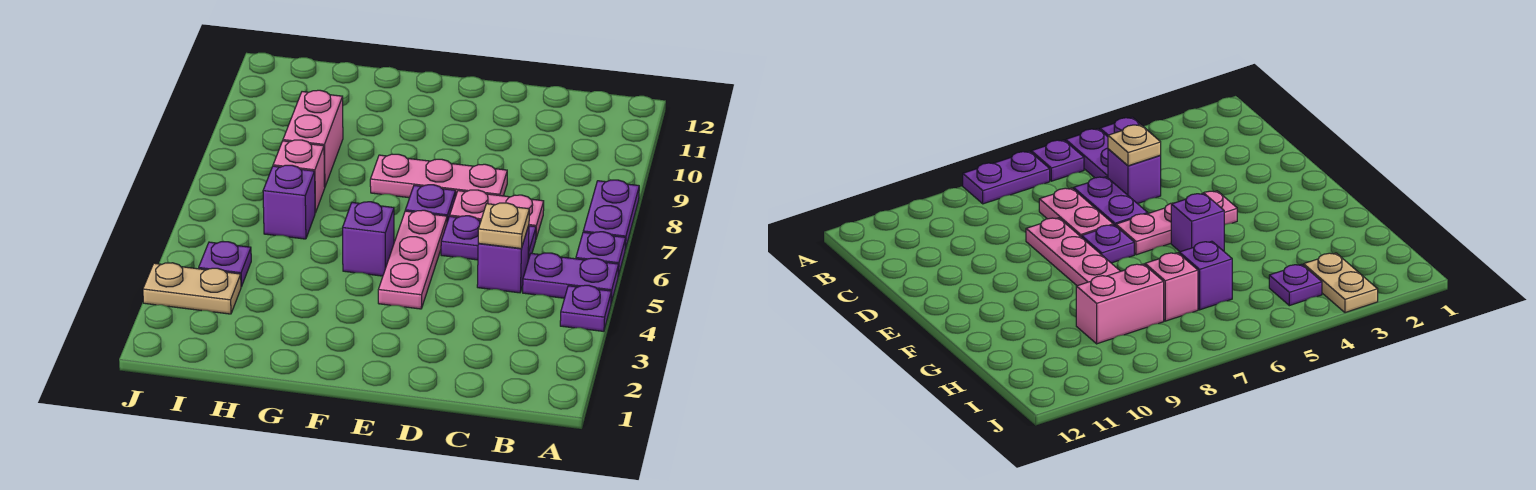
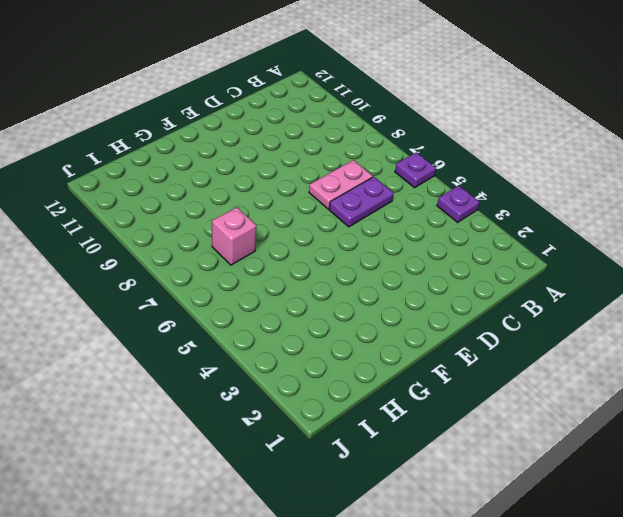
none -> purple plate A5:B5 level 1
none -> purple plate A7:A8 level 1
none -> purple brick C5 level 1

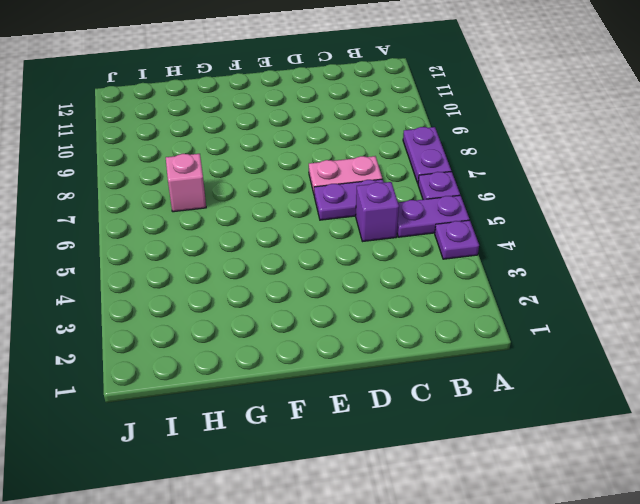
none -> pink plate D8:F8 level 1
none -> pink plate E4:E6 level 1
none -> purple plate E7 level 1

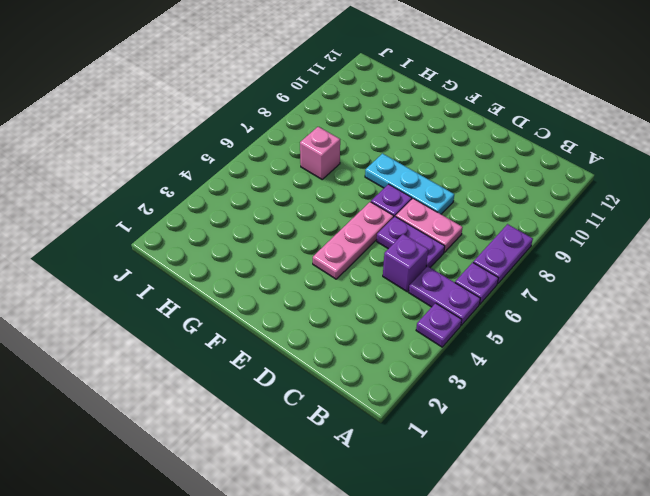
cyan plate D8:F8 level 1 -> pink plate D8:F8 level 1
none -> purple brick F5 level 1
none -> purple brick H6 level 1
none -> pink brick H8:H9 level 1

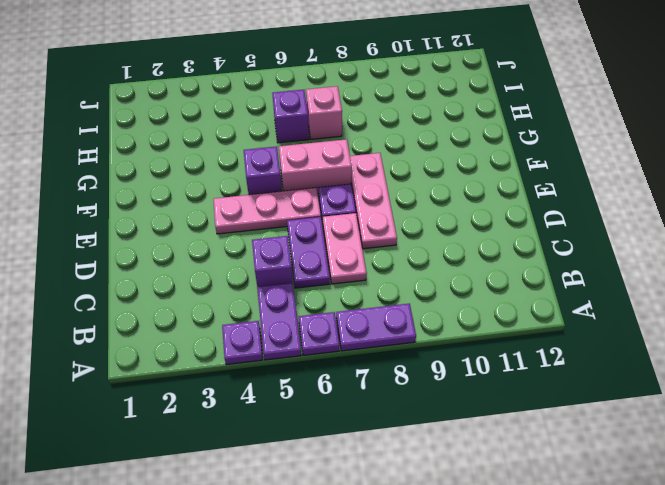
pink brick F6:F7 level 1 -> pink brick H8:H9 level 1
none -> tan plate I3:J3 level 1
none -> purple plate I4 level 1
none -> tan plate C5 level 2

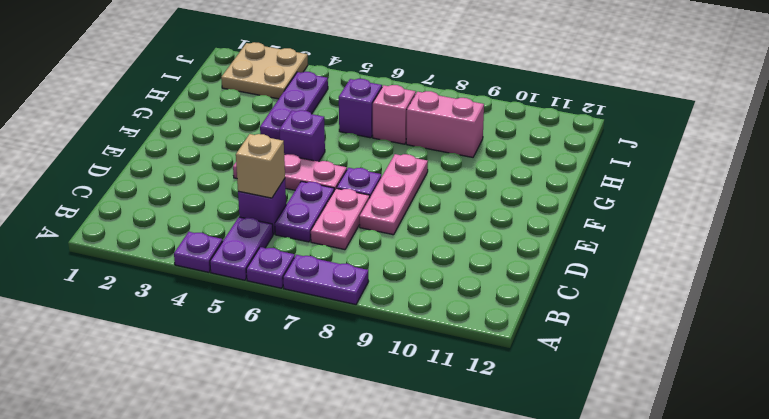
tan brick C5 level 2 -> tan plate C5 level 2
purple plate G4:I4 level 1 -> purple plate I4 level 1
tan plate I2:J3 level 1 -> tan plate I3:J3 level 1

